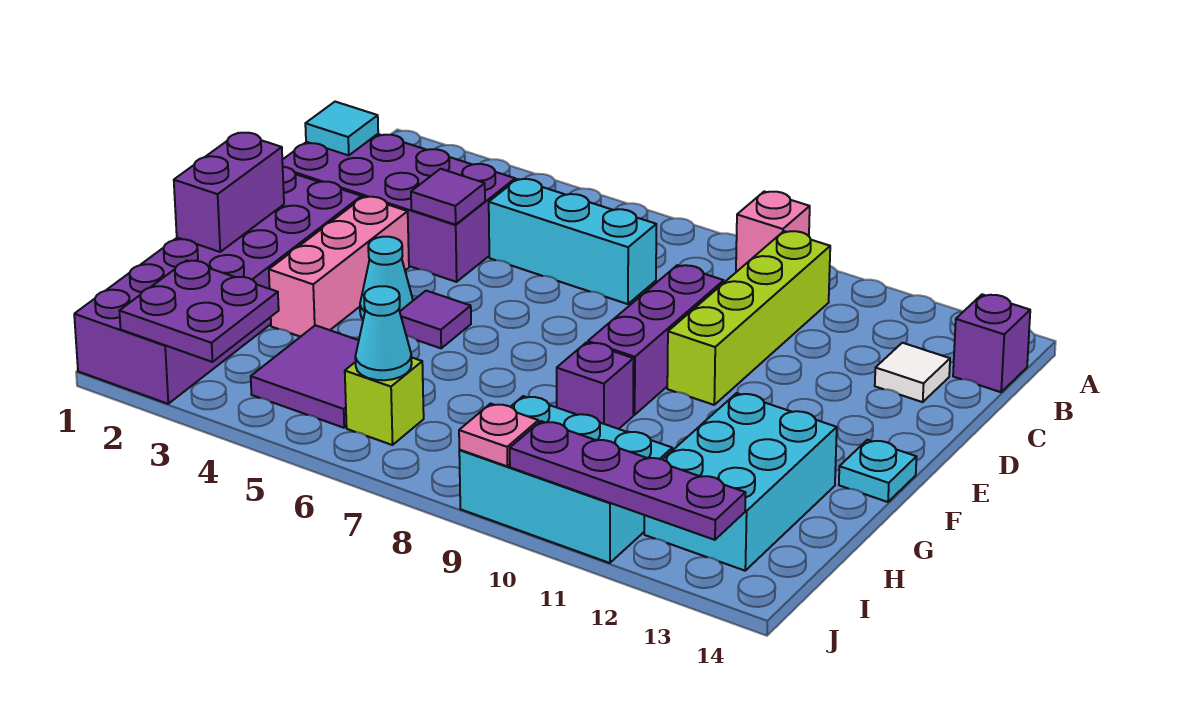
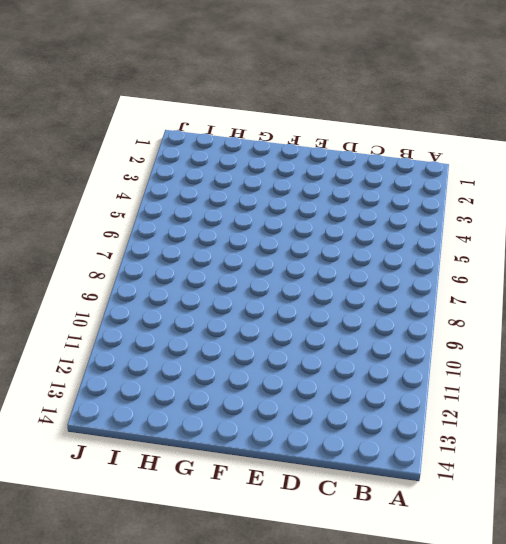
none -> pink brick A9 level 1
none -> lime brick B10:E10 level 1
none -> purple brick B14 level 1

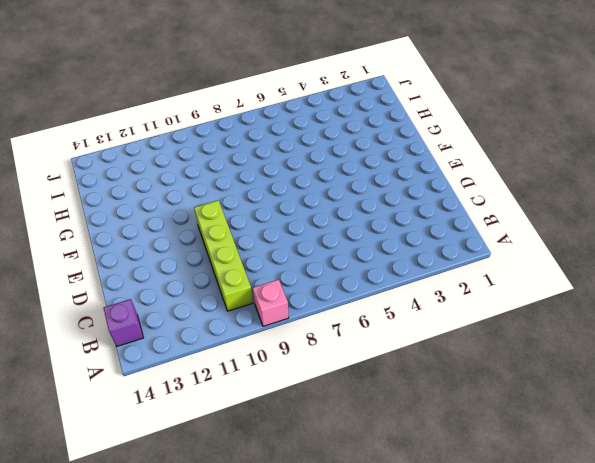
none -> purple brick C1:D4 level 1
none -> cyan brick C5:C7 level 1
none -> white tile C13 level 1

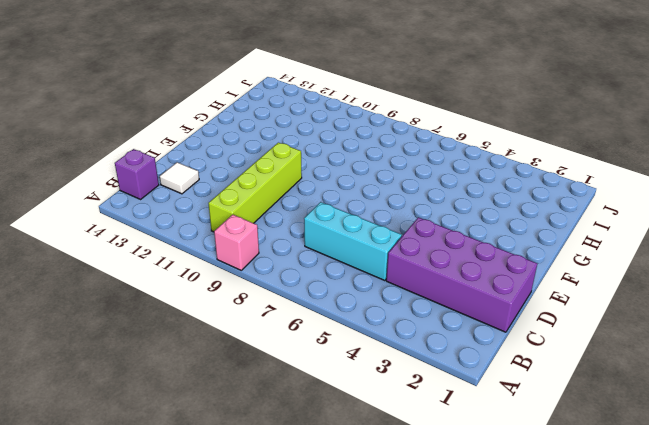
none -> purple brick D9:F9 level 1
none -> purple brick E1:J2 level 1
none -> pink brick E3:G3 level 1

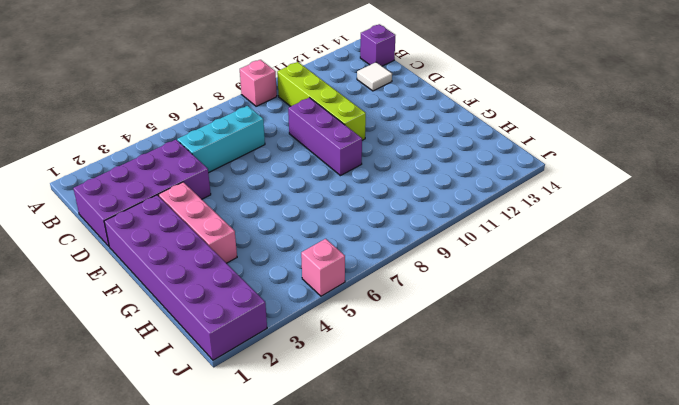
pink brick J5 level 1 -> none
none -> cyan cone F4 level 1
none -> purple tile F5 level 1
none -> cyan plate F14 level 1

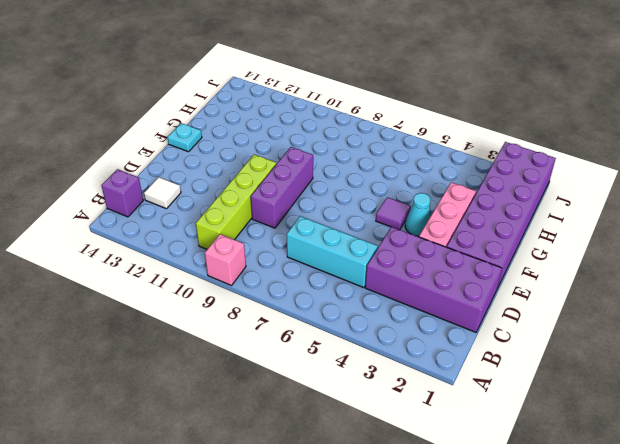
none -> purple brick G9 level 1
none -> cyan brick G12:I13 level 1
none -> purple tile H4:I5 level 1

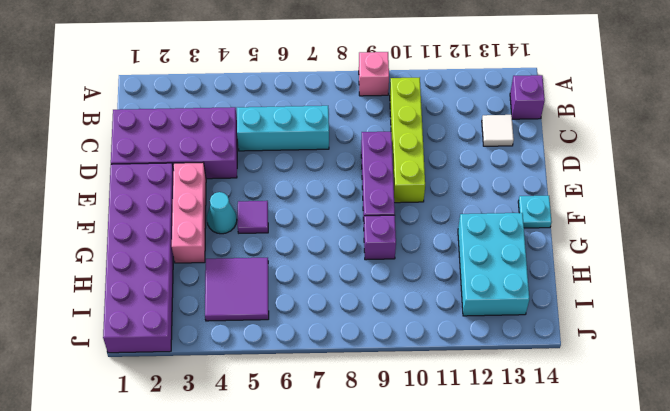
none -> lime brick I6 level 1
none -> cyan brick I9:J11 level 1
none -> cyan tile C1 level 2

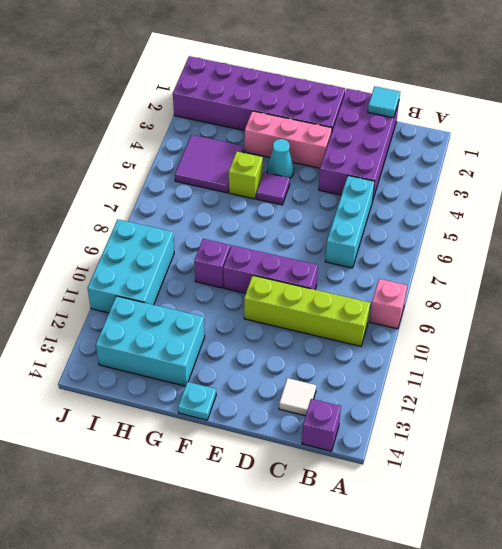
lime brick G5 level 1 -> lime brick I6 level 1
none -> purple tile D4 level 2
none -> purple brick F1:G1 level 2
none -> purple plate I2:J3 level 2

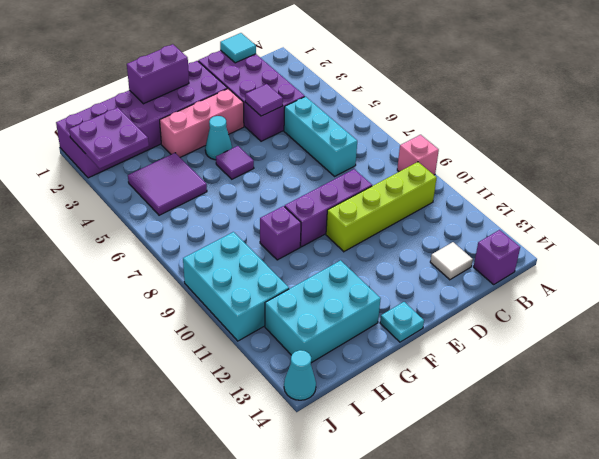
cyan cone J14 level 1 -> cyan cone I6 level 2
none -> lime brick I6 level 1
none -> pink plate J9 level 2
none -> purple plate J10:J13 level 2

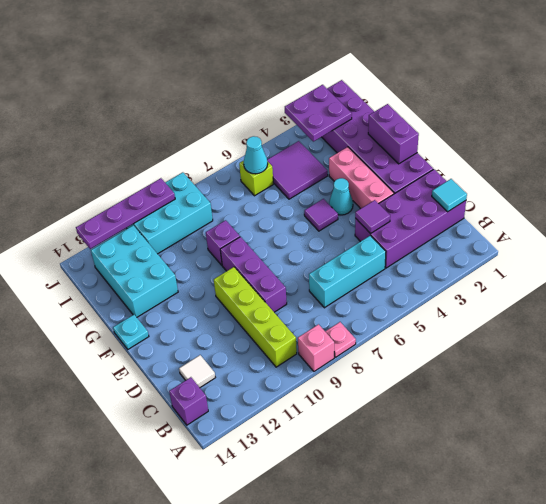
pink plate A8 level 1 -> pink plate J9 level 2

